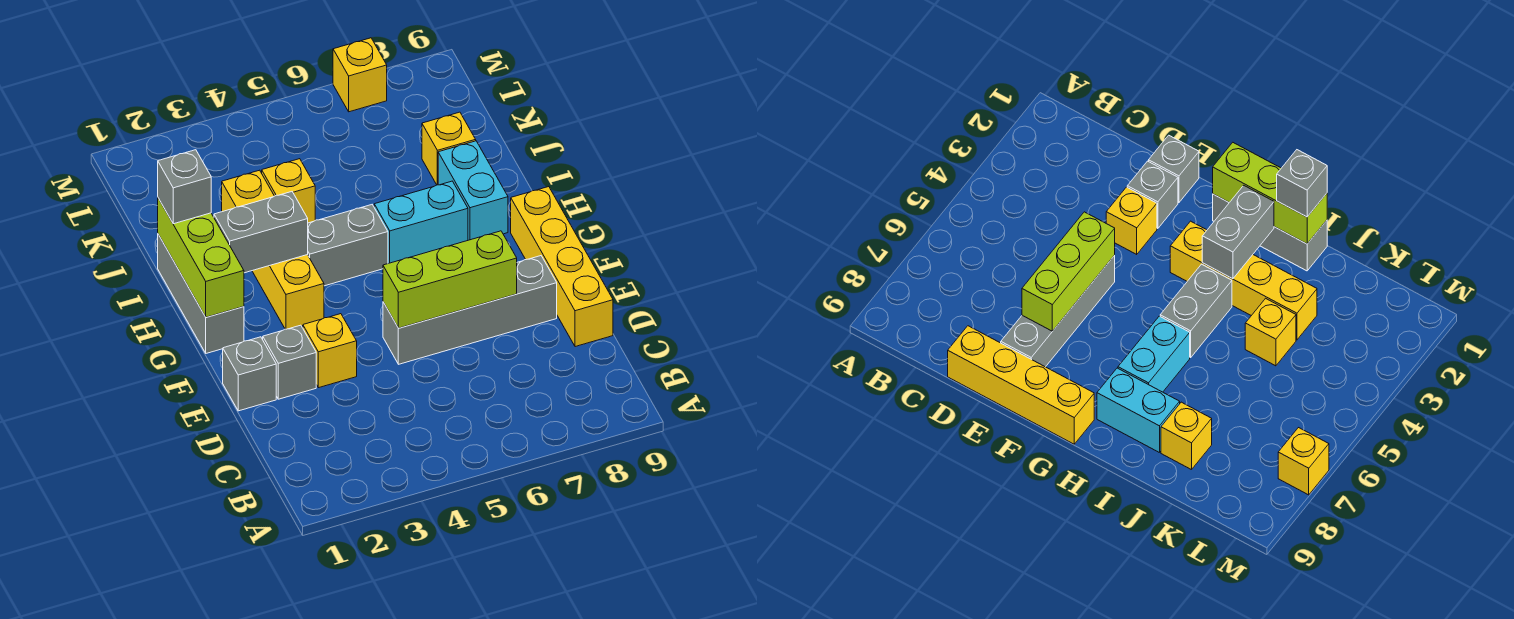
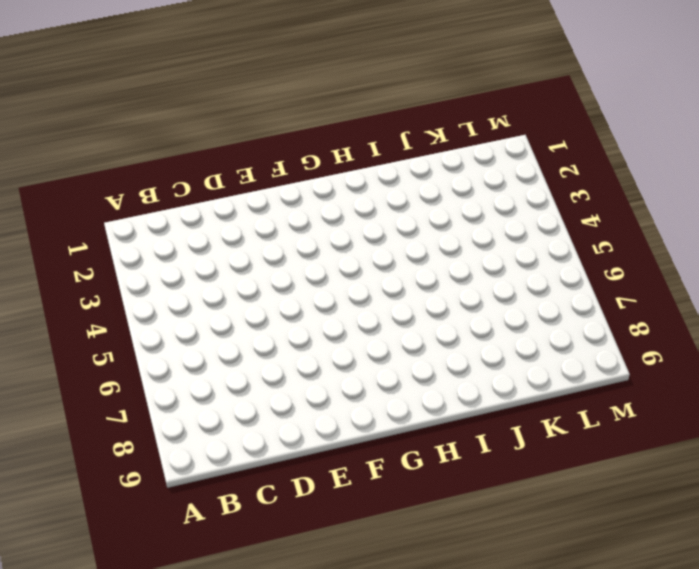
none -> yellow brick D9:G9 level 1
none -> grey brick E1 level 1
none -> grey brick E2 level 1

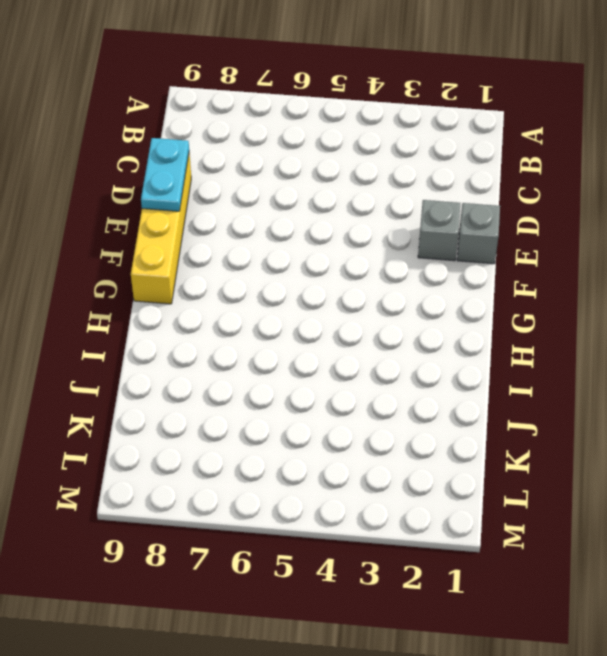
cyan plate D9:E9 level 2 -> none
none -> yellow brick E3 level 1
none -> grey brick E5:E8 level 1
none -> grey brick G1:I1 level 1

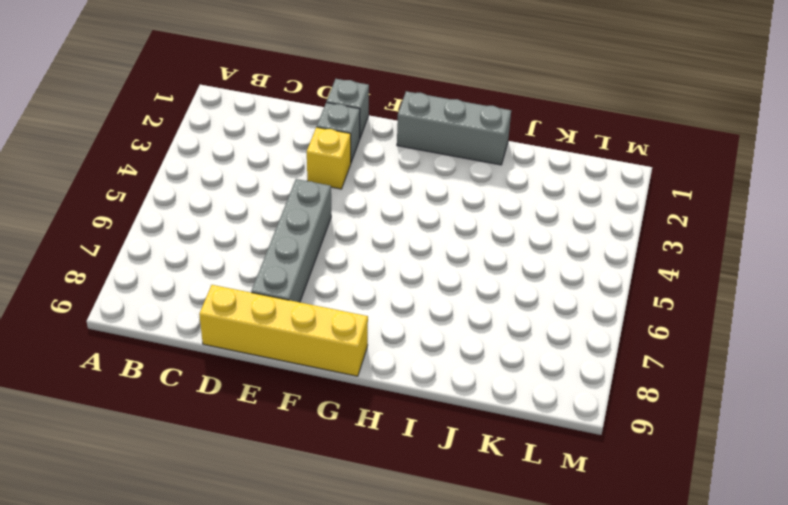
none -> yellow brick G3:J3 level 1
none -> grey brick H4:H5 level 1
none -> cyan brick H6:H7 level 1

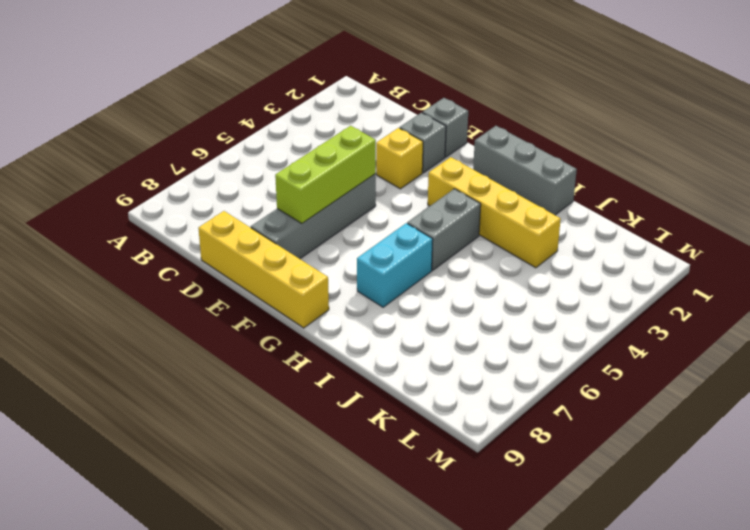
none -> cyan brick H8:I8 level 1
none -> yellow brick J4 level 1
none -> yellow brick J8 level 1

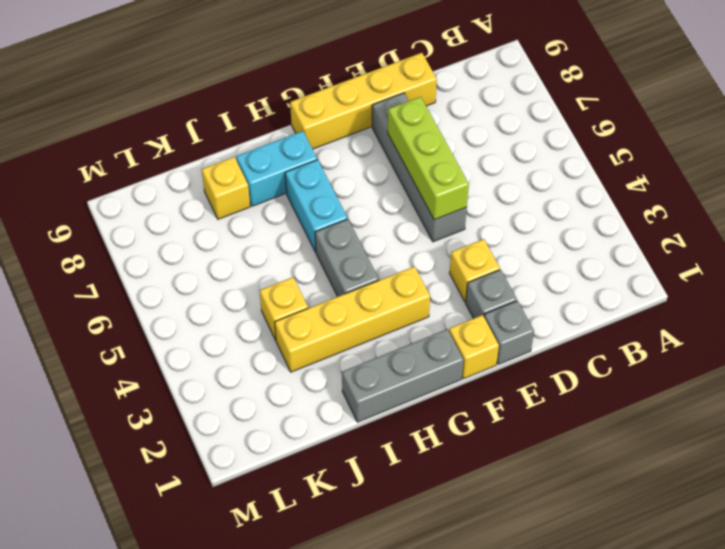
yellow brick F1 level 1 -> yellow brick M7 level 1
none -> lime brick G1:I1 level 2
none -> grey brick H2:H3 level 2
none -> grey brick I1 level 3

